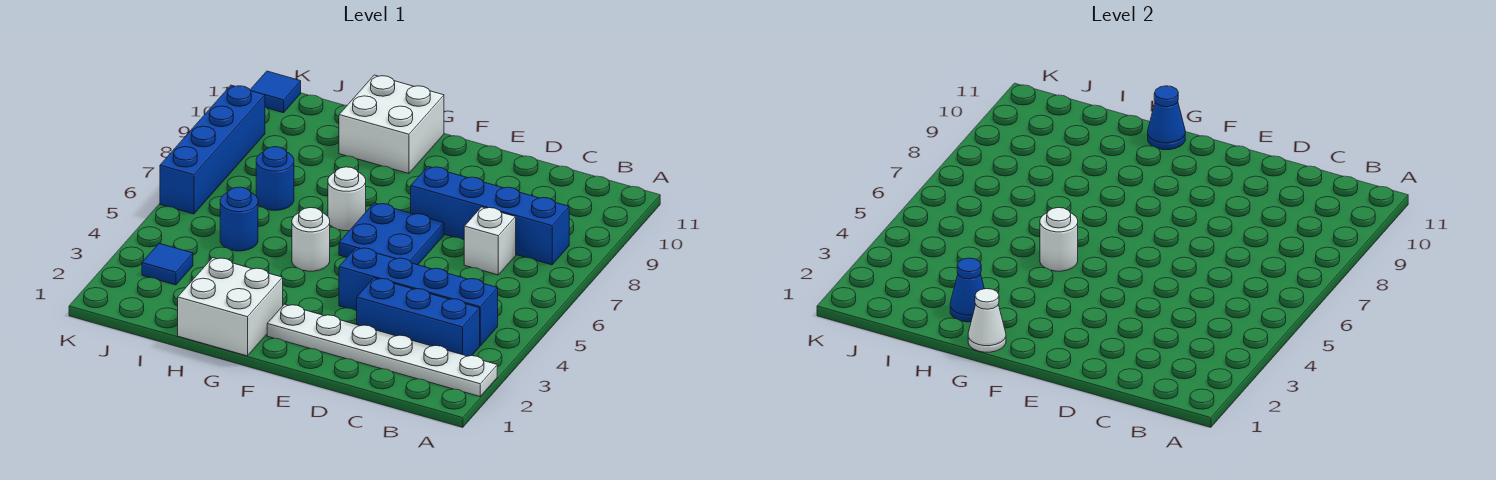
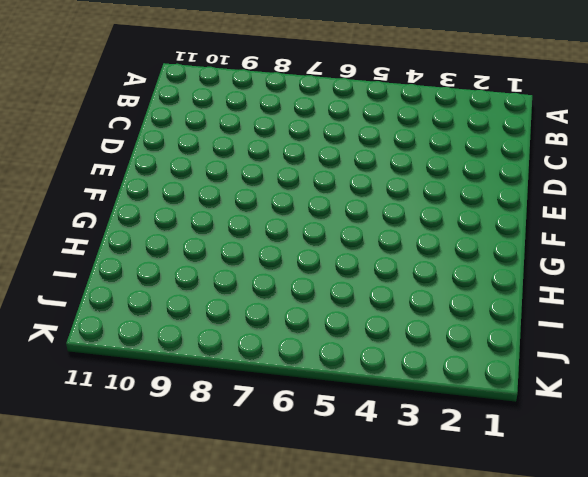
none -> white plate A2:F2 level 1
none -> blue brick B3:D3 level 1
none -> blue brick B4:E4 level 1

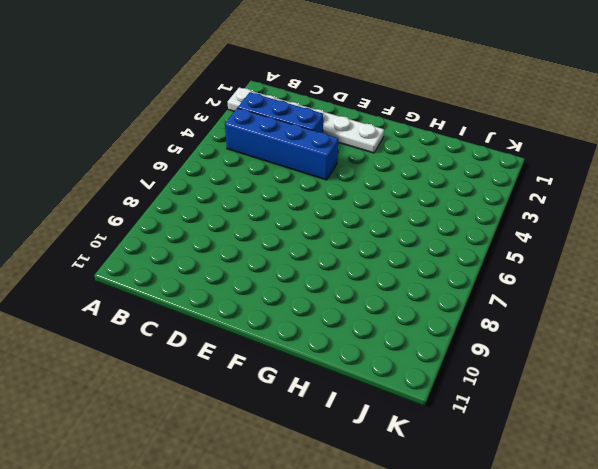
none -> blue brick B8:E8 level 1
none -> white brick C7 level 1
none -> blue plate E6:F7 level 1

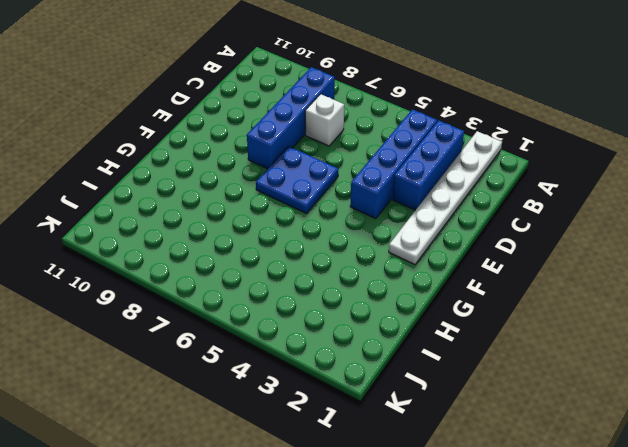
none -> white brick G1:H2 level 1
none -> white round brick G5 level 1
none -> white round brick G7 level 1

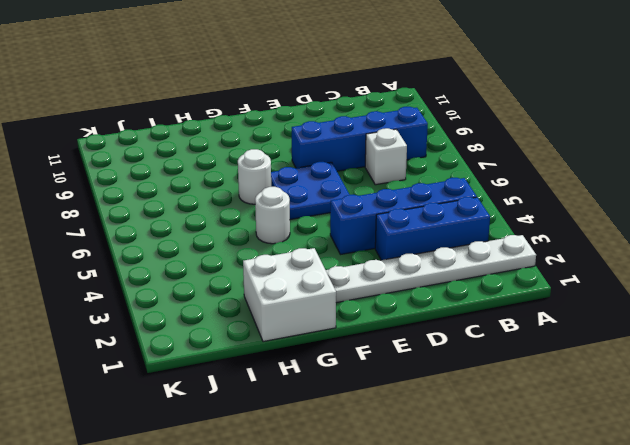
none -> white brick G10:H11 level 1
none -> blue round brick I5 level 1
none -> blue round brick I7 level 1

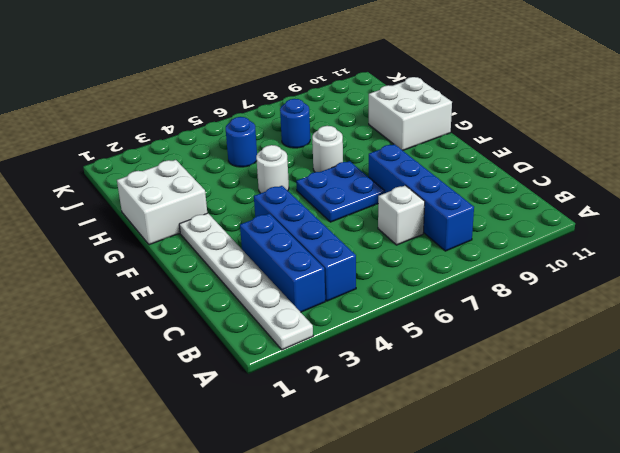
none -> blue tile J3 level 1
none -> blue brick K6:K9 level 1
none -> blue tile K11 level 1

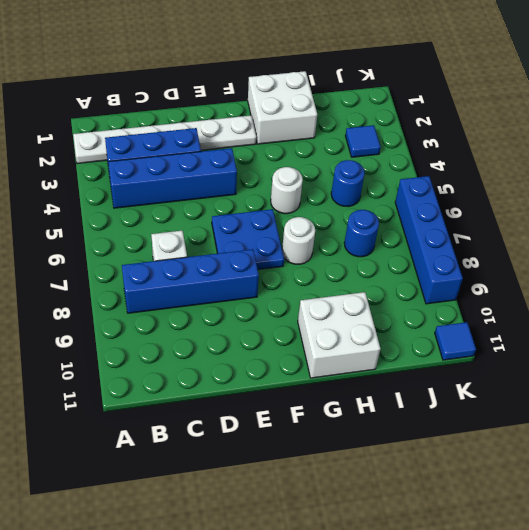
none -> white cone G1 level 2
none -> white round brick G5 level 2
none -> blue cone G11 level 2

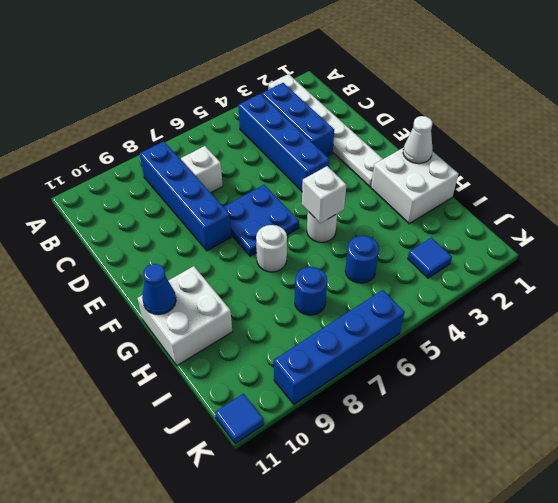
white brick G5 level 2 -> white round brick G5 level 2
none -> blue cone H2 level 2

